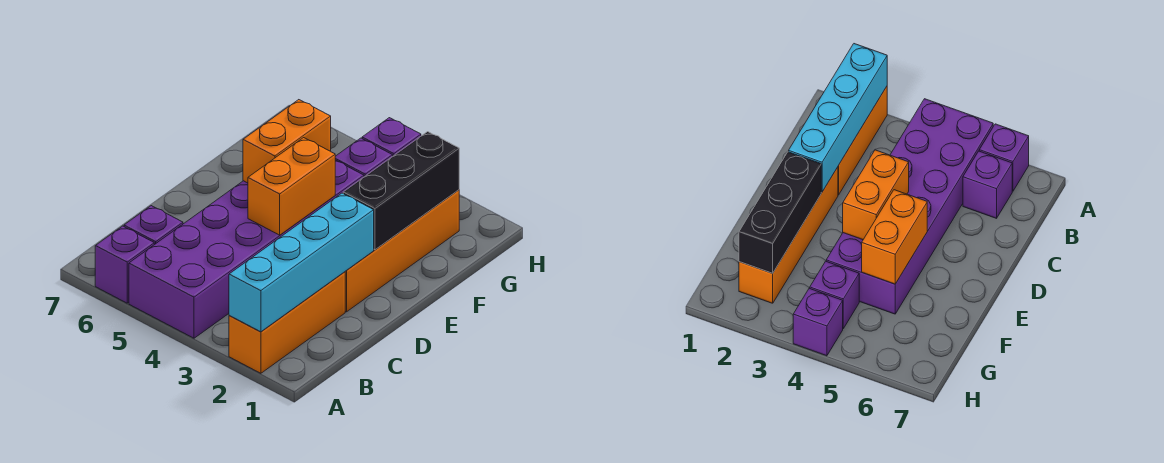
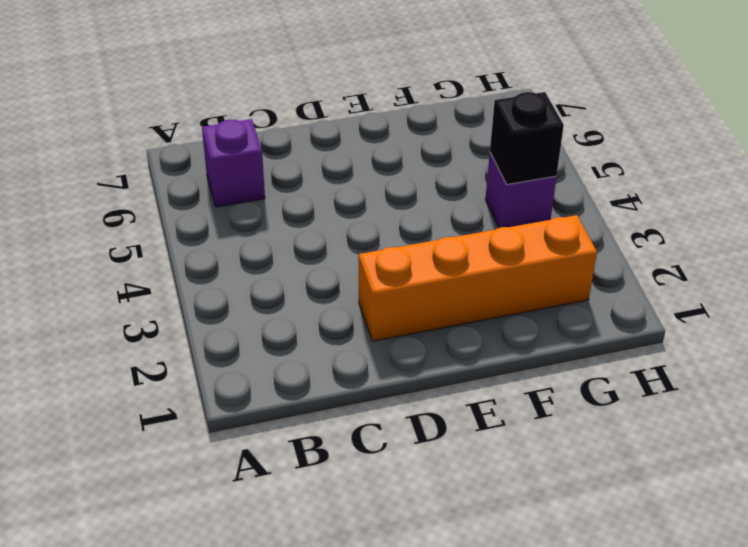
black brick G4 level 2 -> none
none -> orange brick A2:C2 level 1
none -> purple brick A4:F5 level 1

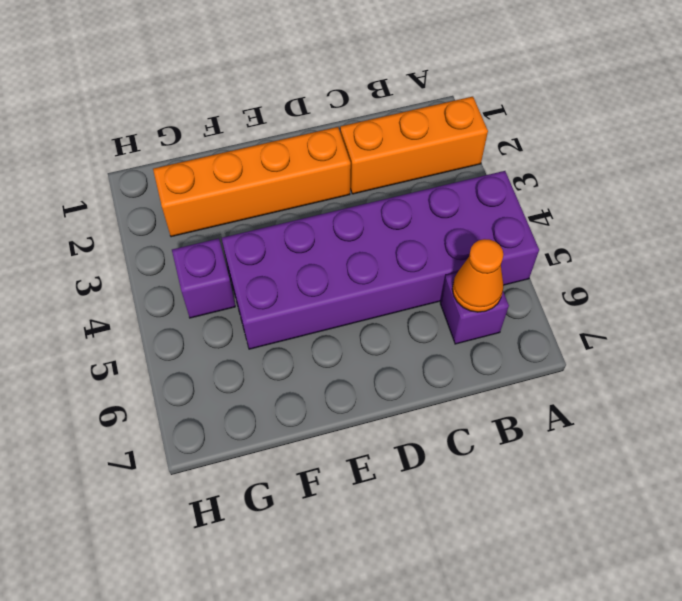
orange cone B6 level 2 -> none
none -> purple brick A6 level 1
none -> purple brick H4 level 1

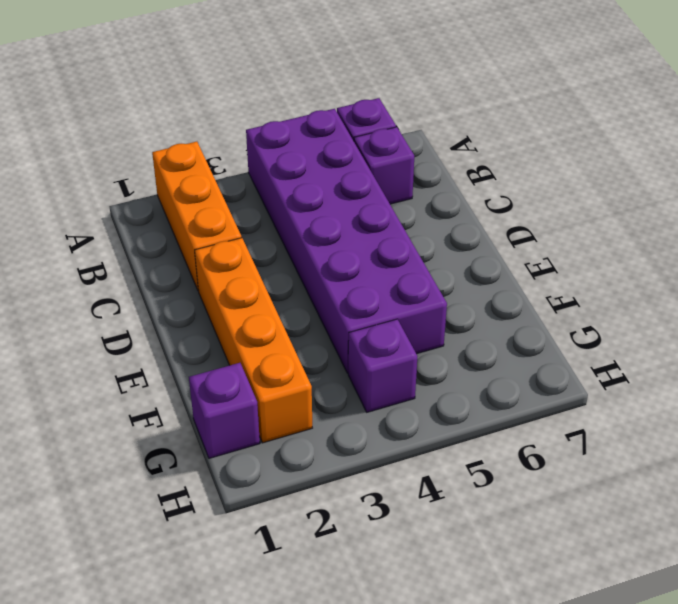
purple brick G1 level 1 -> purple brick H4 level 1
none -> cyan brick A2:D2 level 2
none -> orange brick D4:E4 level 2

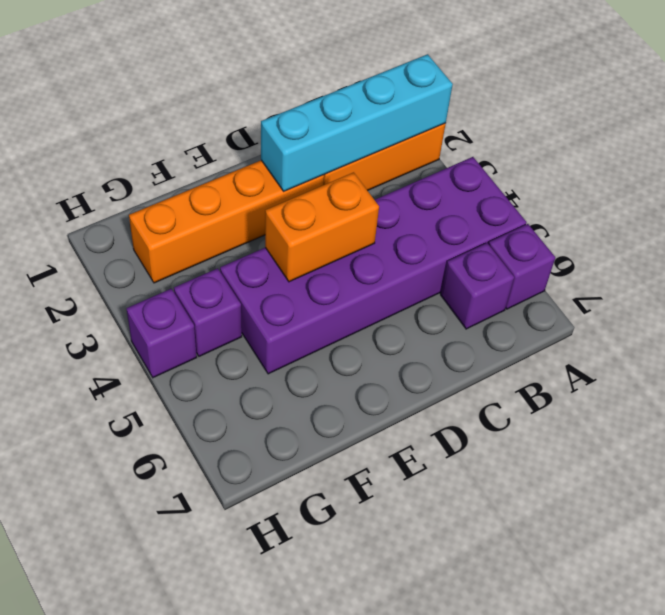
none -> black brick E2:G2 level 2
none -> orange brick E5:F5 level 2

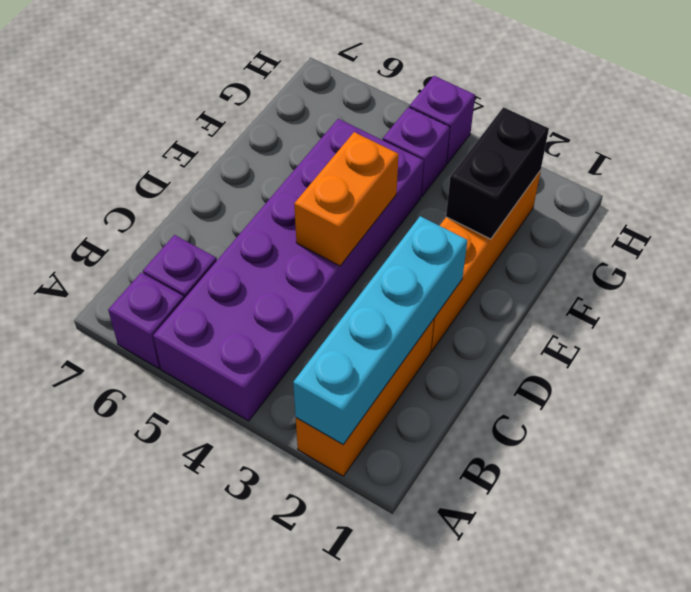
black brick F2:G2 level 2 -> black brick E2:G2 level 2
none -> orange brick E5:F5 level 2

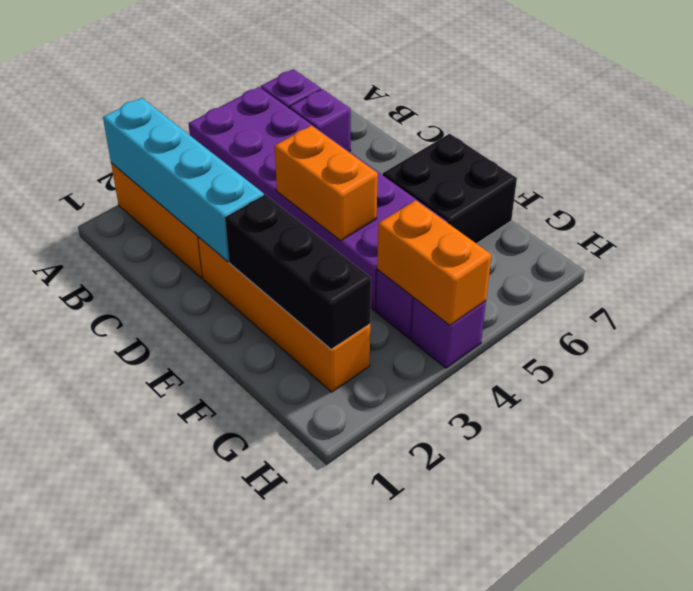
black brick E6:F7 level 1 -> none
orange brick G4:H4 level 2 -> orange brick E5:F5 level 2

